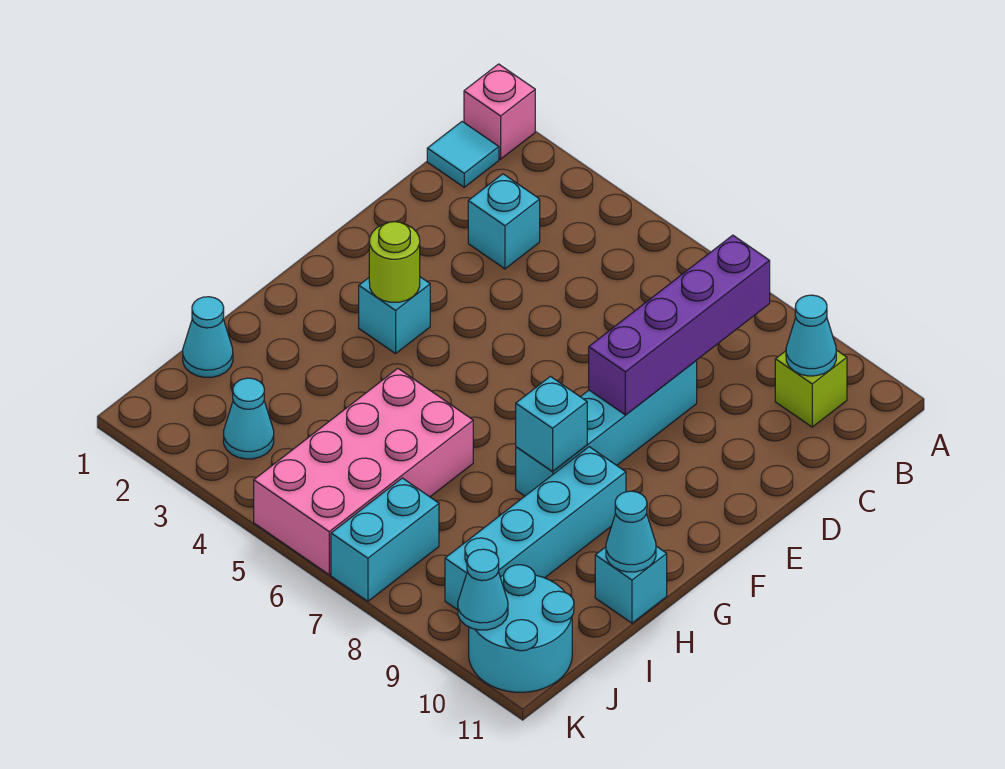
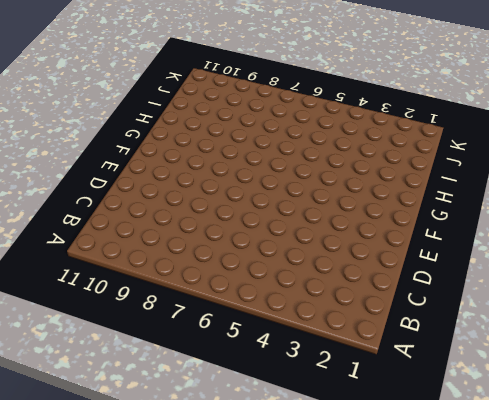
none -> pink brick A1 level 1
none -> cyan tile B1 level 1
none -> lime brick B10 level 1

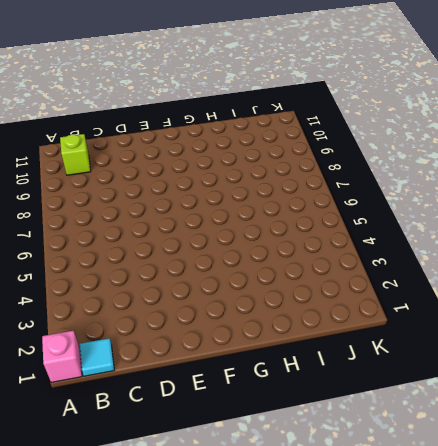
none -> cyan brick C3 level 1
none -> cyan brick D8:G8 level 1
none -> cyan brick F3 level 1

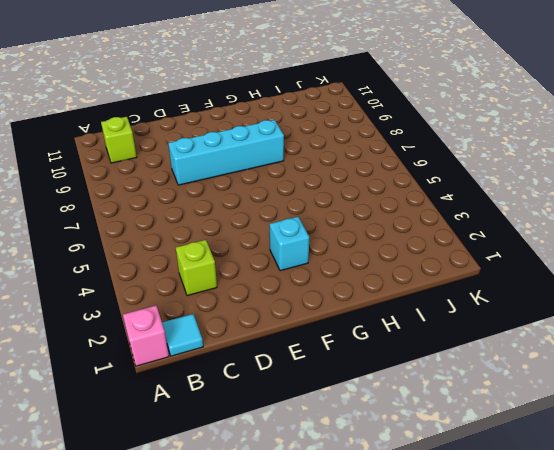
lime brick C3 level 1 -> cyan brick C3 level 1
none -> cyan brick G9:J9 level 1
none -> pink brick H5:K6 level 1
none -> cyan brick H11 level 1

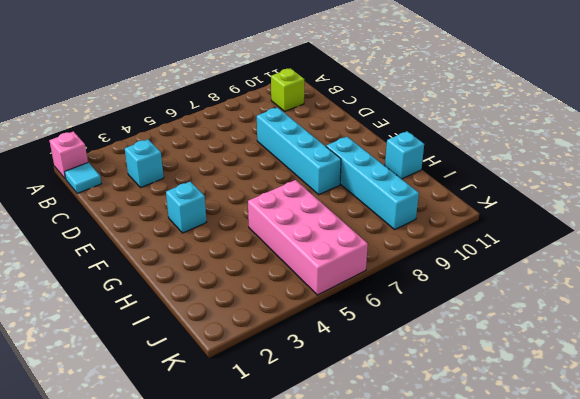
none -> cyan cone I1 level 1
none -> cyan cone J3 level 1
none -> cyan brick J7:K7 level 1

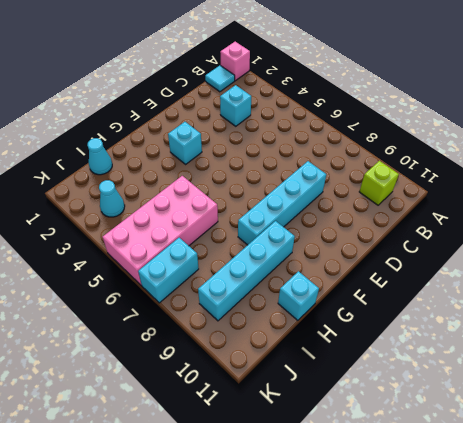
none -> cyan round brick J10:K11 level 1
none -> purple brick B8:E8 level 2
none -> cyan cone B10 level 2

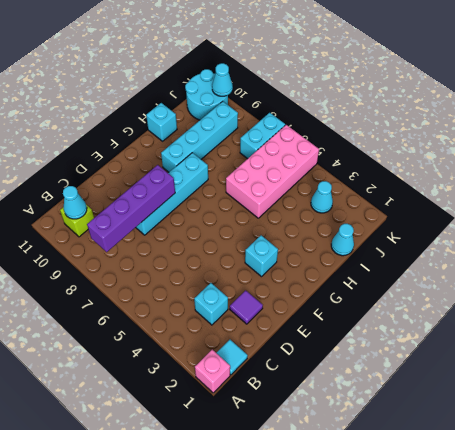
purple tile D2 level 1 -> none
none -> lime round brick F3 level 2
none -> cyan brick G8 level 2
none -> cyan cone H11 level 2

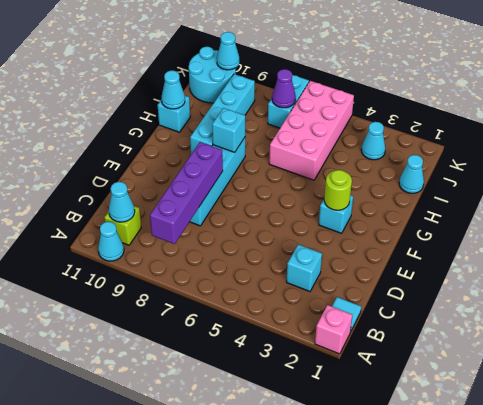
cyan cone A10 level 1 -> none
purple cone J7 level 2 -> none

